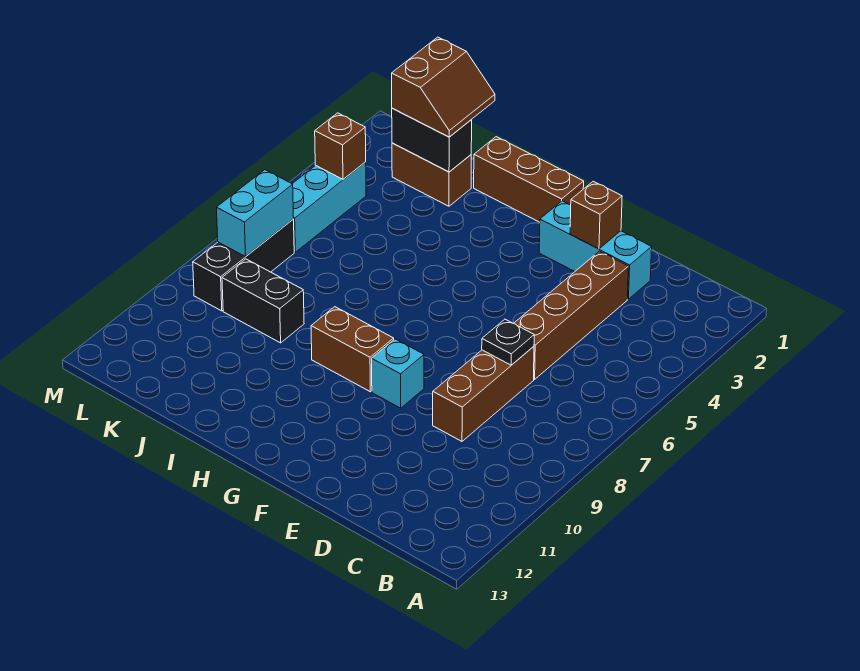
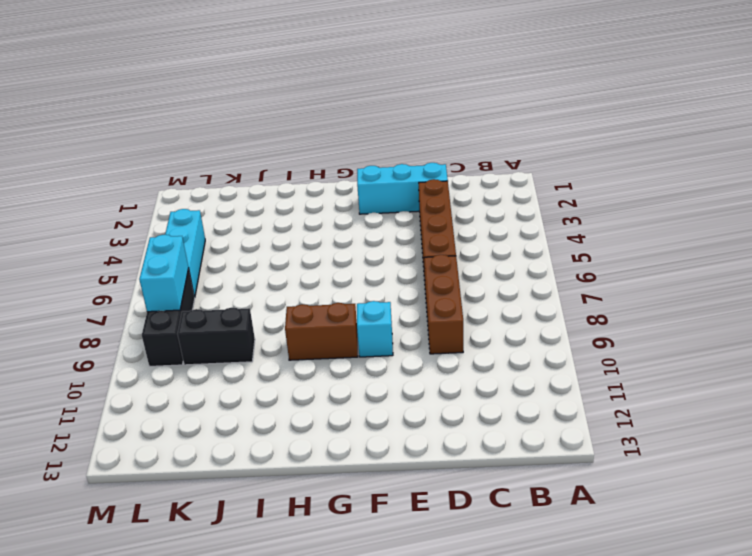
none -> brown brick G1:I1 level 1
none -> brown brick J2:K2 level 1
none -> black plate D7 level 2

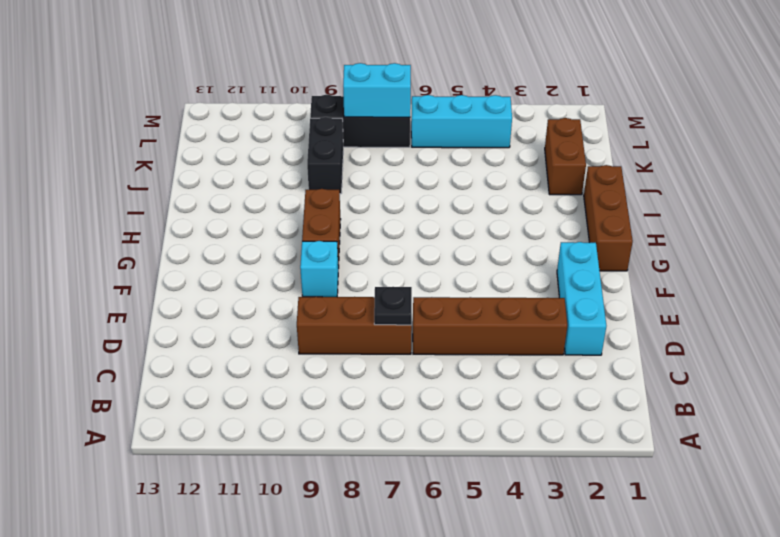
none -> brown brick E2 level 2
none -> black brick J2:K2 level 2
none -> brown brick L4 level 2

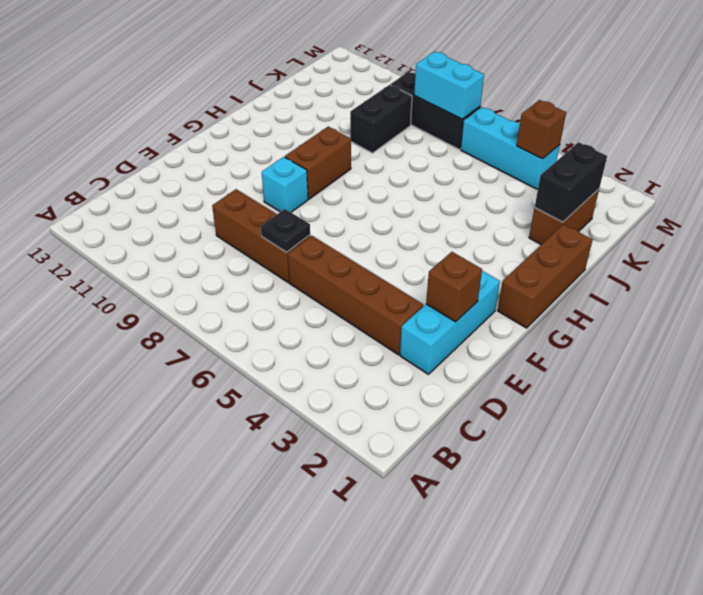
none -> brown slope J1:K2 level 3 top K

